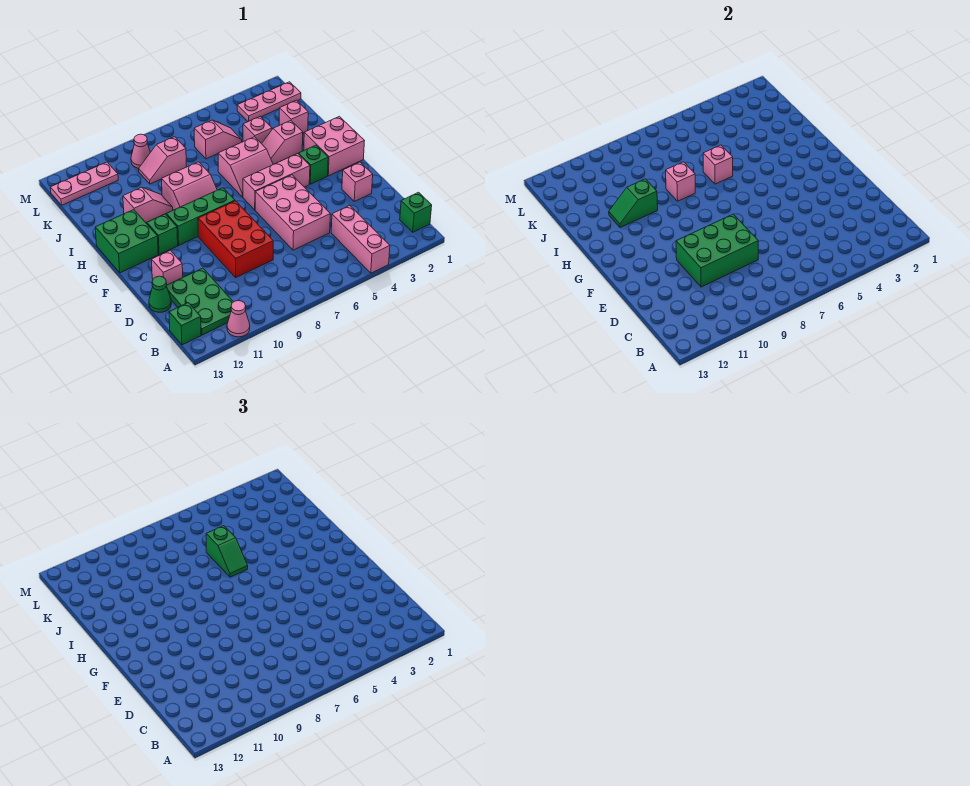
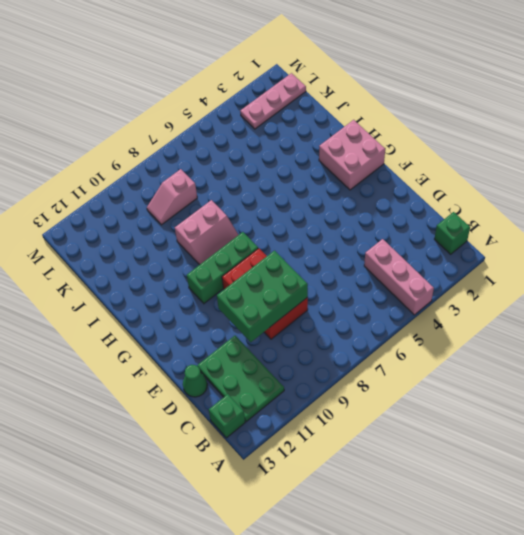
none -> pink cone A11 level 1
none -> pink brick D5:F6 level 1
none -> pink brick E2 level 1
none -> pink brick E12 level 1

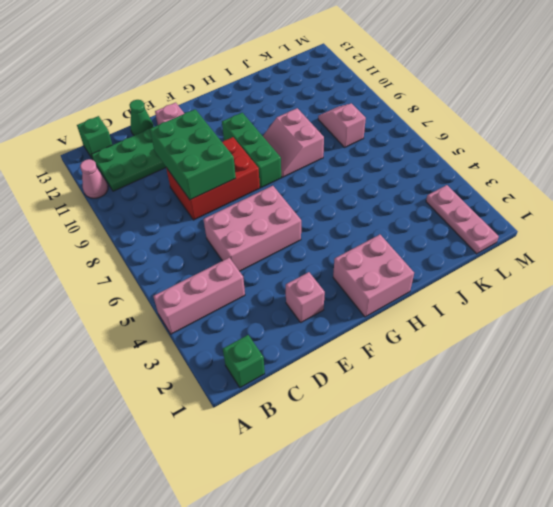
none -> green brick G3 level 1
none -> pink brick G4:G6 level 1
none -> green brick G11 level 1
none -> green brick G12:H13 level 1

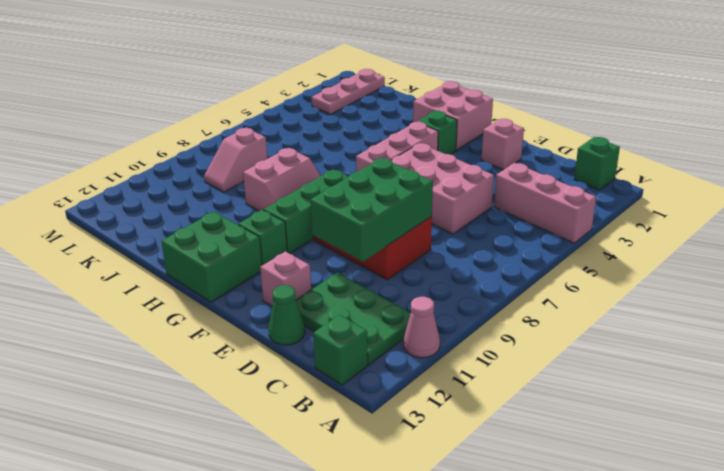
none -> pink slope H5:I6 level 1 top I
none -> pink slope I3:I4 level 1 top 3
none -> pink slope I10:I11 level 1 top 11
none -> pink brick J2 level 1

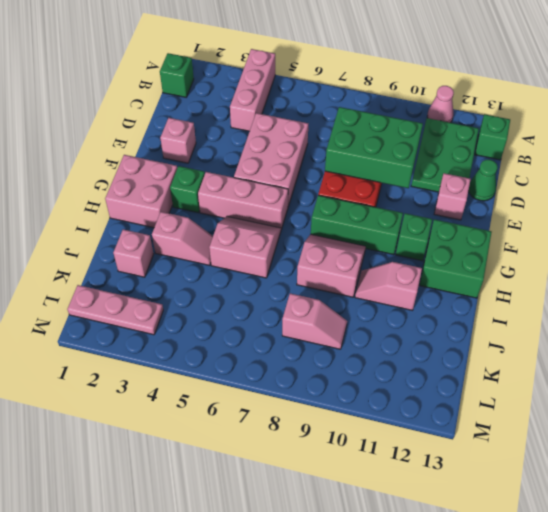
none -> pink brick J4 level 1
none -> pink slope K5:K6 level 1 top 6
none -> pink cone L9 level 1
none -> pink plate L11:L13 level 1

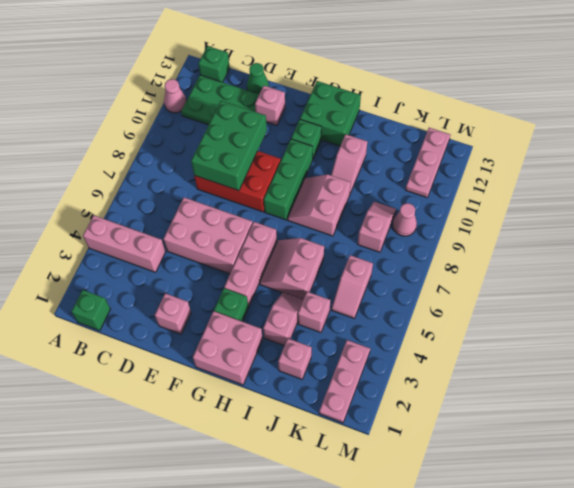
none -> pink brick I6 level 2
none -> pink brick I8 level 2
none -> green slope I10:I11 level 2 top 10
none -> green slope I6:J6 level 3 top J

